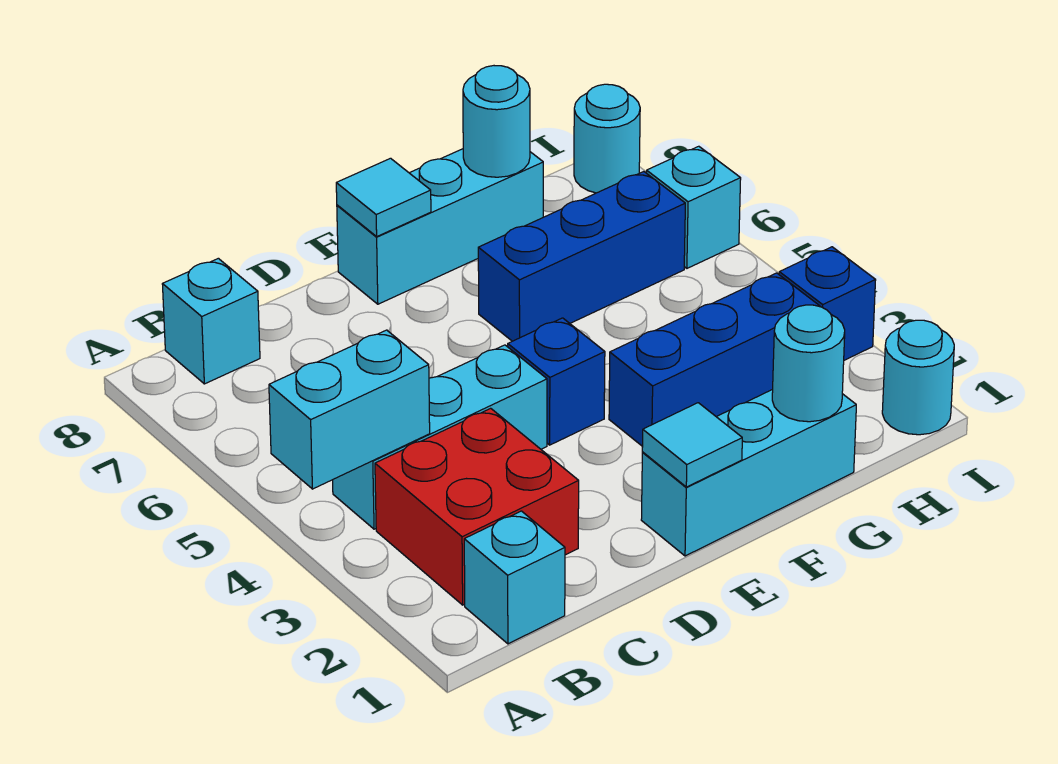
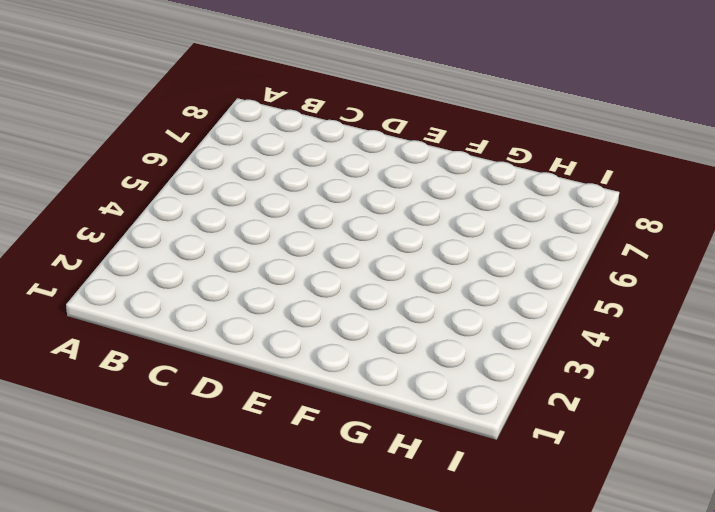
none -> cyan brick B1 level 1
none -> red brick B2:C3 level 1
none -> cyan brick B4:D4 level 1

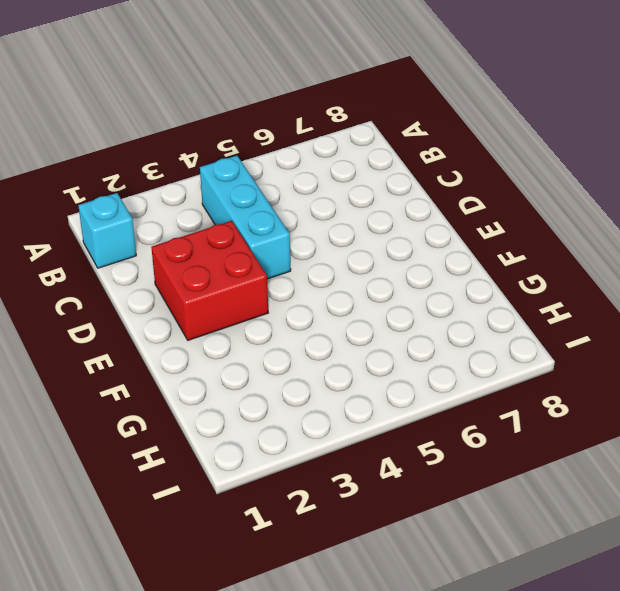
red brick D2:E3 level 1 -> red brick B2:C3 level 1
none -> cyan brick B8 level 1
none -> cyan brick E1:G1 level 1
none -> blue brick E4 level 1

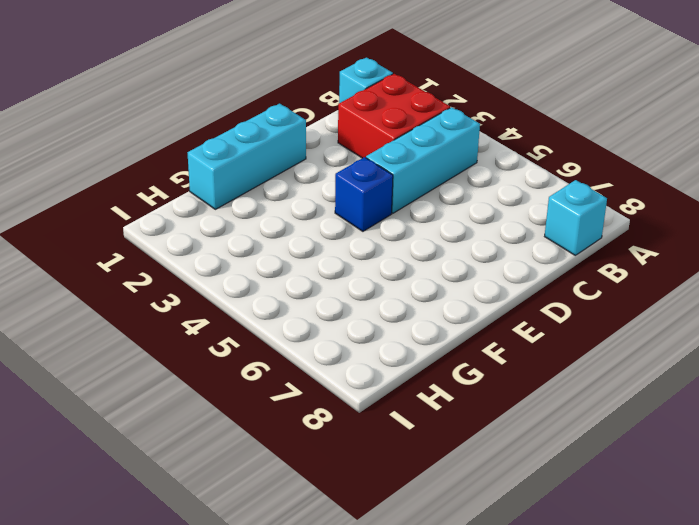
none -> cyan brick E8:G8 level 1
none -> blue brick F3:H3 level 1
none -> blue brick F6:H6 level 1

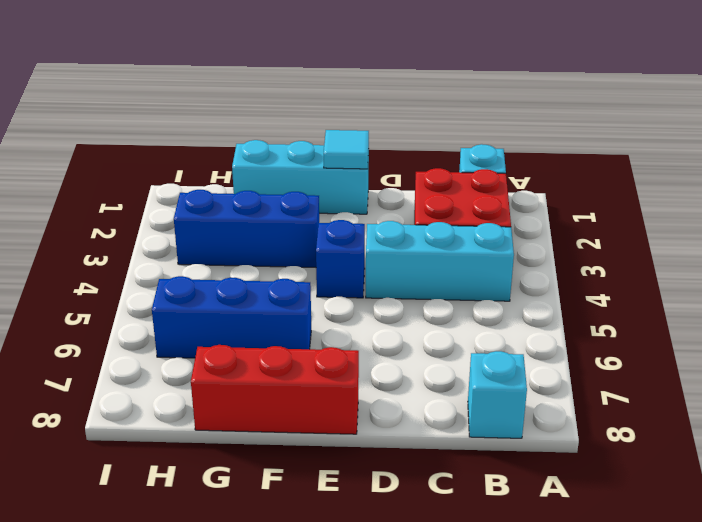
red brick E8:G8 level 1 -> cyan brick E8:G8 level 1
none -> cyan round brick I1 level 1
none -> blue brick I3 level 1
none -> cyan brick I6 level 1

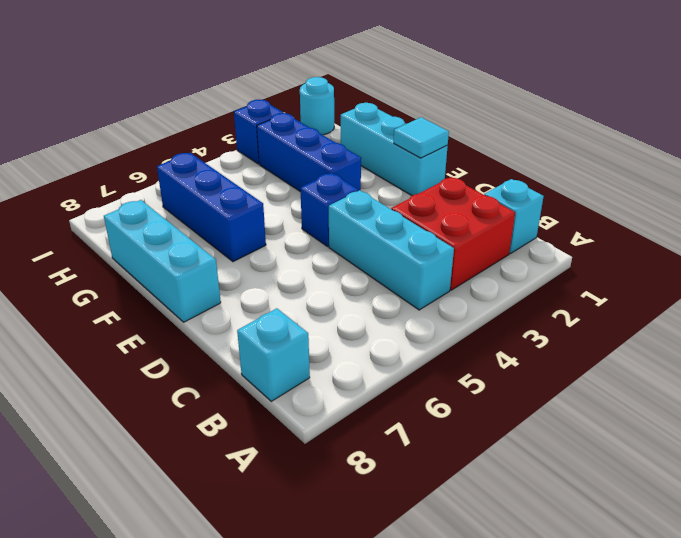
none -> cyan brick I6 level 1
none -> cyan round brick I8 level 1
none -> cyan brick A4:B4 level 2

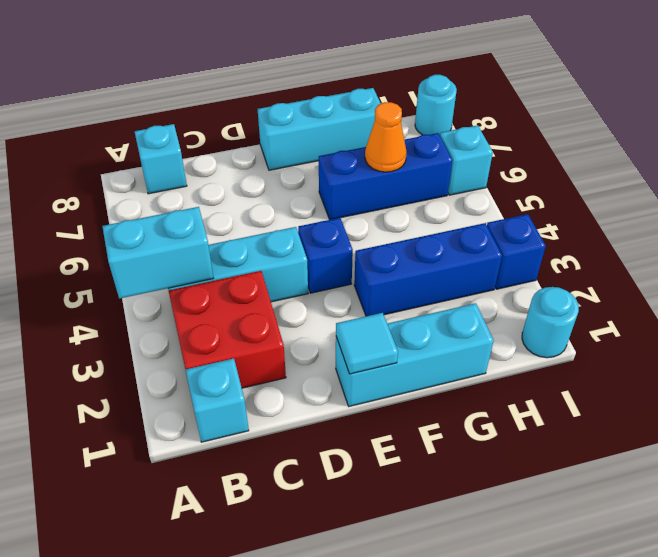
orange cone G6 level 2 -> none
none -> cyan tile E8 level 2
none -> cyan round brick G1 level 2
none -> cyan round brick G8 level 2

